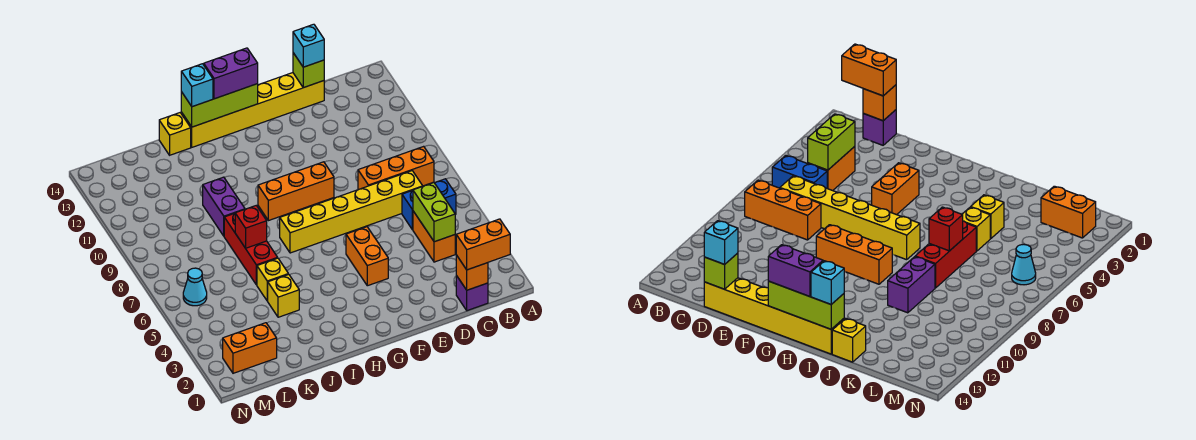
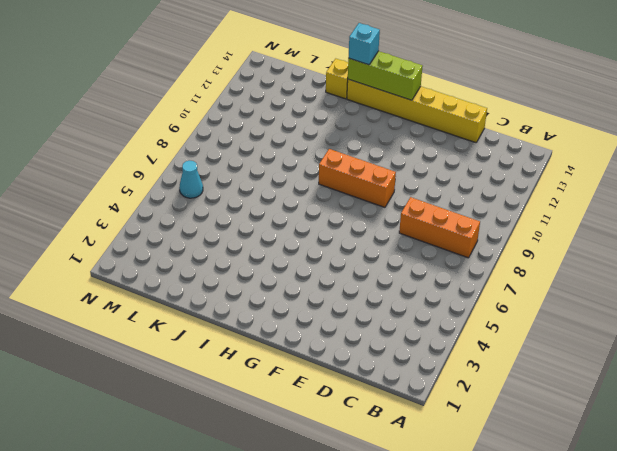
none -> blue brick B6:C6 level 1
none -> purple brick C1 level 1
none -> orange brick C4:C5 level 1

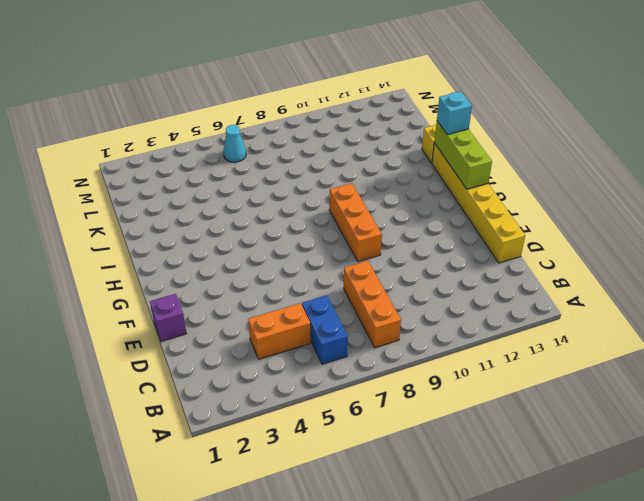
purple brick E1 level 1 -> purple brick C1 level 1
none -> yellow brick C7:H7 level 1
none -> orange brick F4:F5 level 1
none -> yellow brick J4 level 1

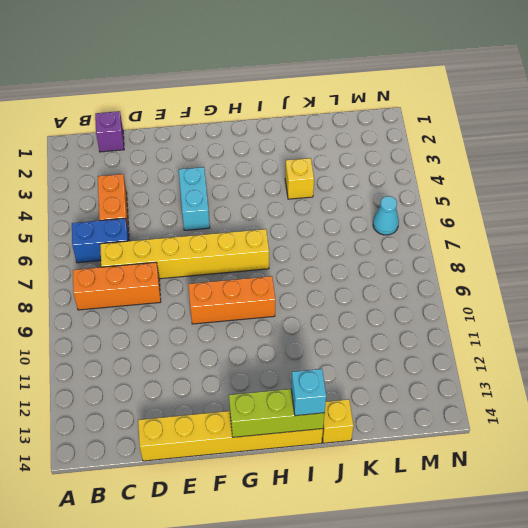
cyan brick F4:F5 level 1 -> orange brick F4:F5 level 1
none -> yellow brick J5 level 1
none -> red brick J6:J8 level 1
none -> purple brick J9:J10 level 1

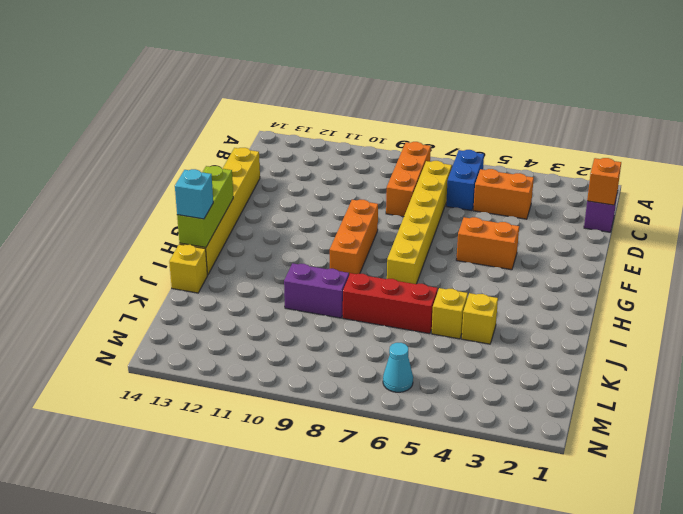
none -> orange brick L2:M2 level 1
none -> lime brick C4:C5 level 2
none -> lime brick D14 level 2

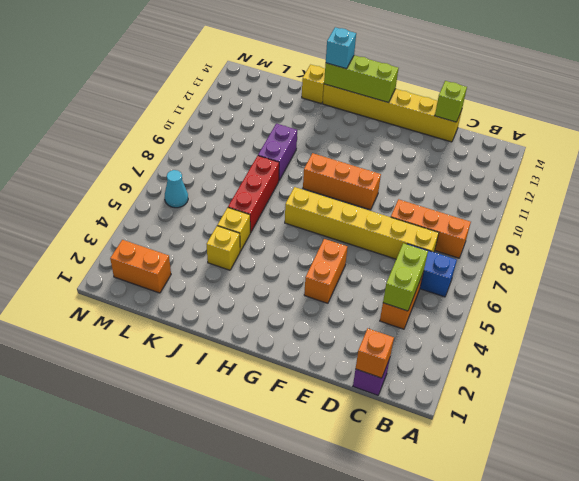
none -> red brick J7 level 2
none -> orange brick B1:C1 level 3
none -> cyan brick D14 level 3

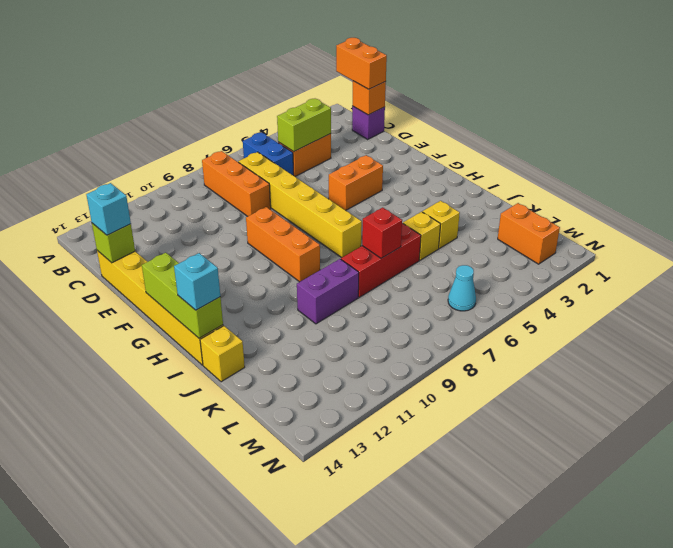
none -> purple brick G14:H14 level 3

